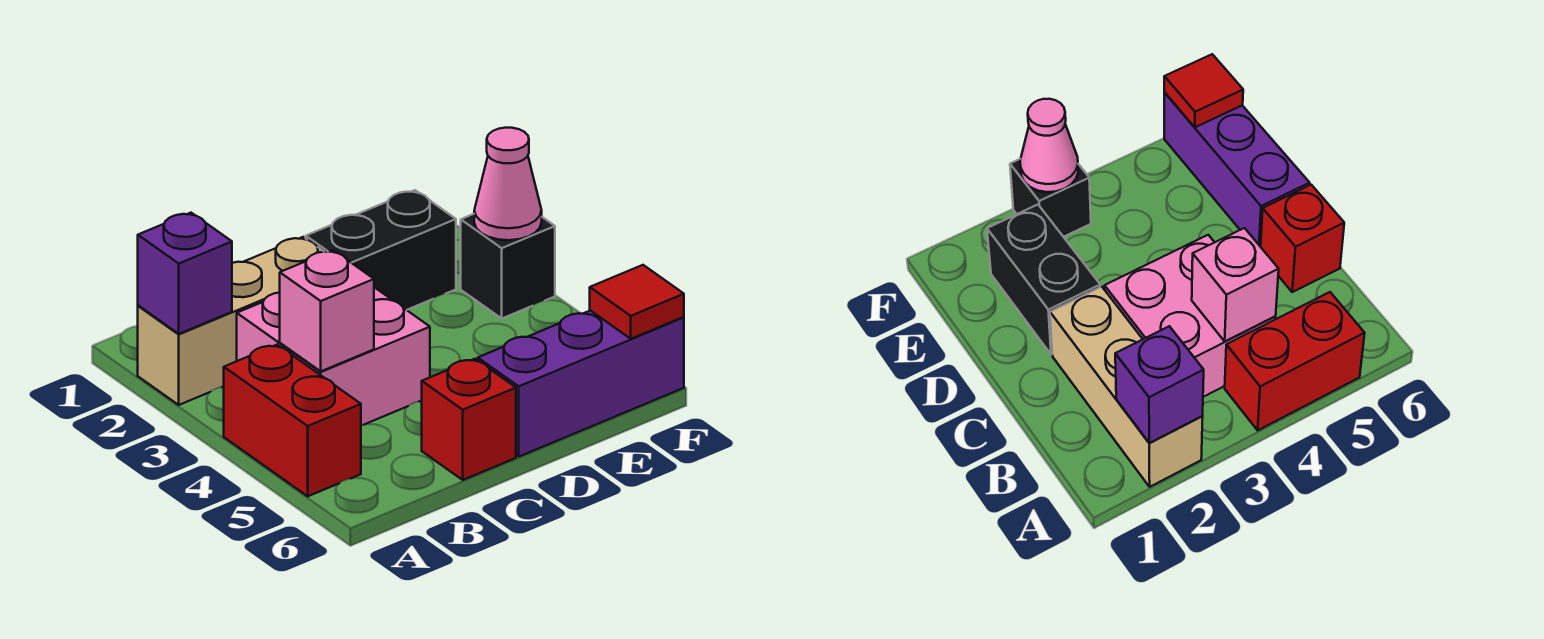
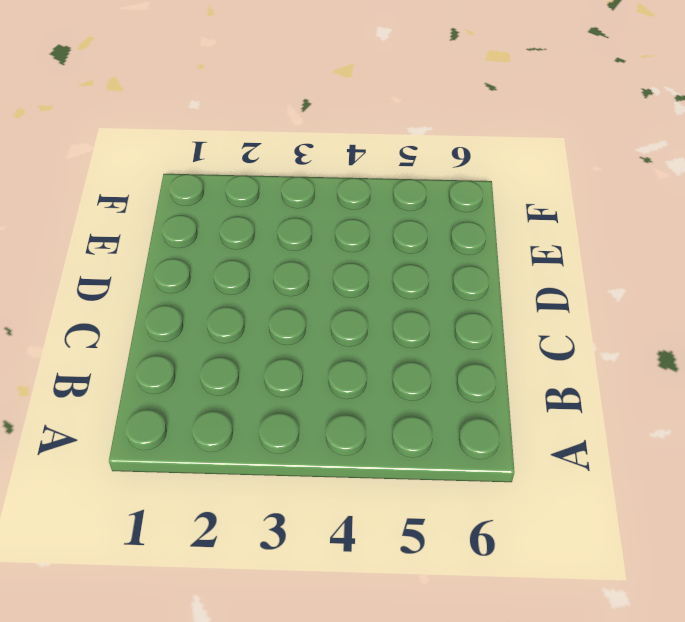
none -> tan brick A2:C2 level 1
none -> red brick A4:A5 level 1

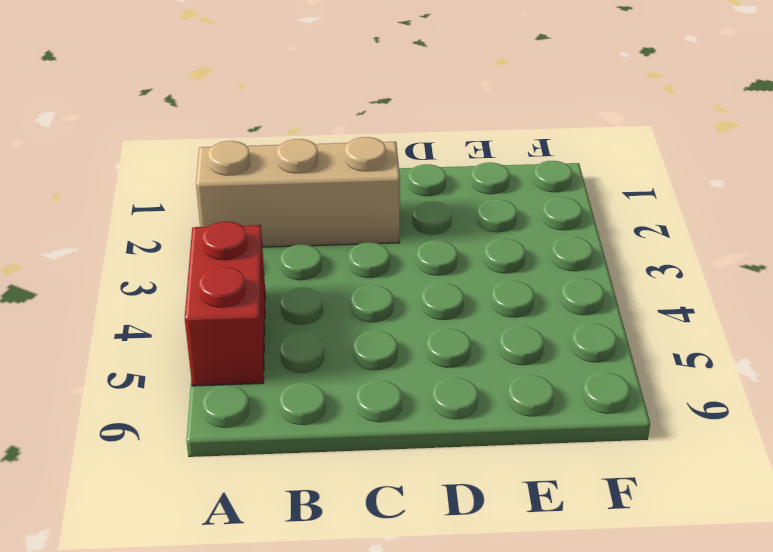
none -> pink brick B3:C4 level 1
none -> red brick C6 level 1

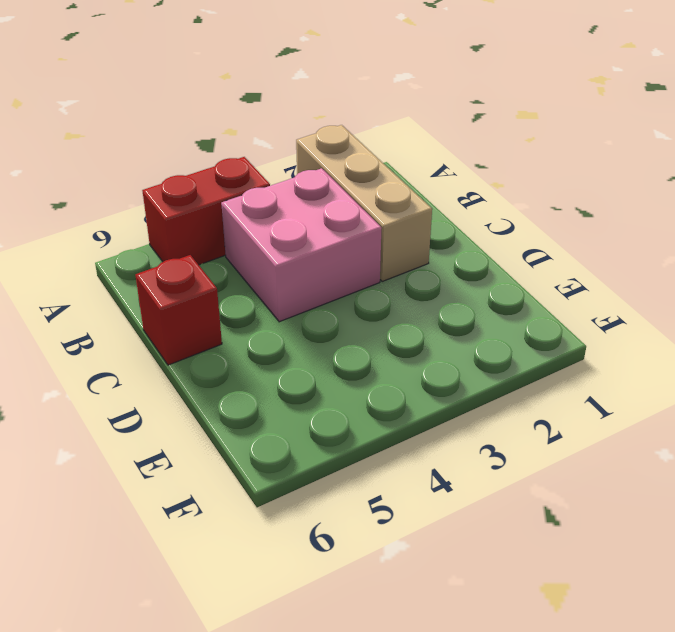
none -> black brick D2:E2 level 1
none -> purple brick D6:F6 level 1

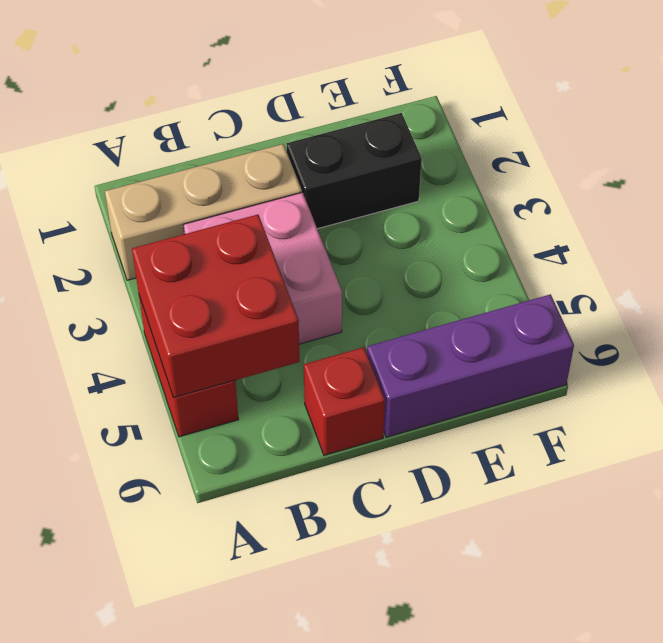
red brick A4:B5 level 2 -> pink brick B4 level 2
none -> black brick F3 level 1
none -> purple brick A2 level 2

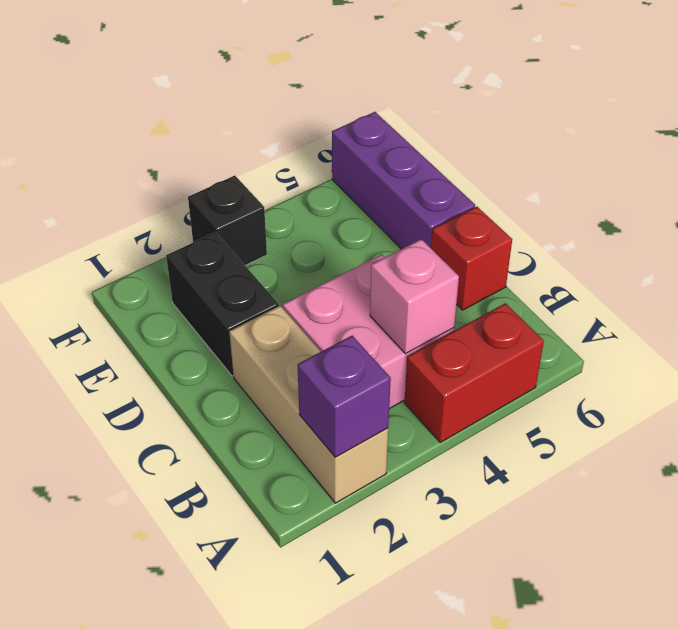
none -> pink cone F3 level 2
none -> red tile F6 level 2

